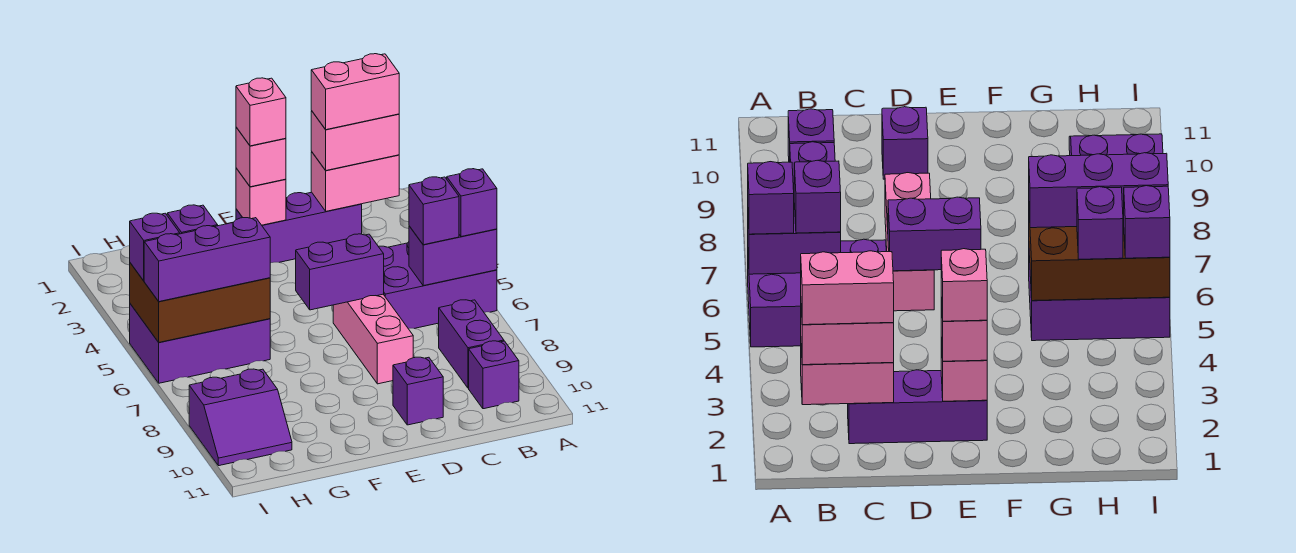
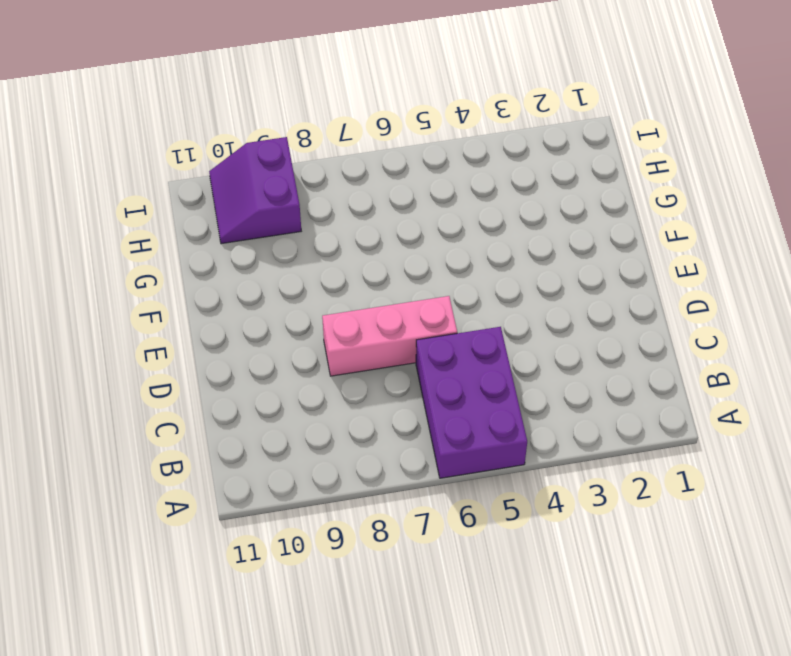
none -> purple brick B8:B9 level 1
none -> purple brick B10 level 1
none -> purple brick C2:E2 level 1

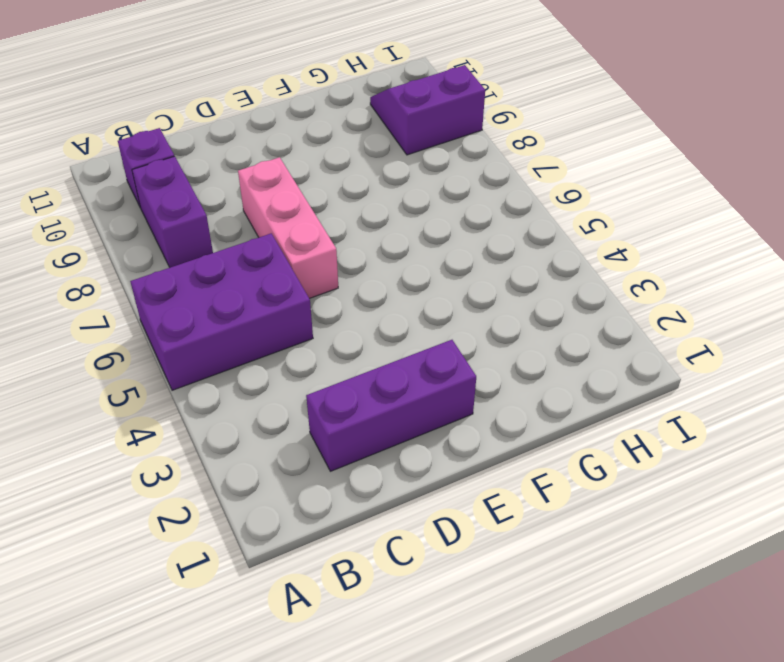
none -> purple brick D10 level 1
none -> purple brick G5:I6 level 1
none -> purple brick A6:B6 level 2

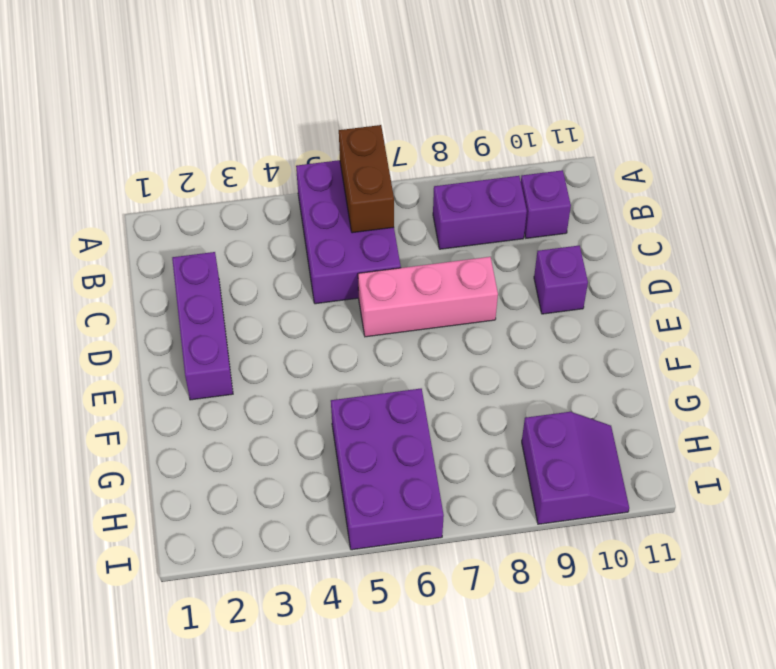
brown brick A6:B6 level 2 -> purple brick A6:B6 level 2
none -> pink brick B2:C2 level 2
none -> purple brick D6:E6 level 2
none -> pink brick E2 level 2

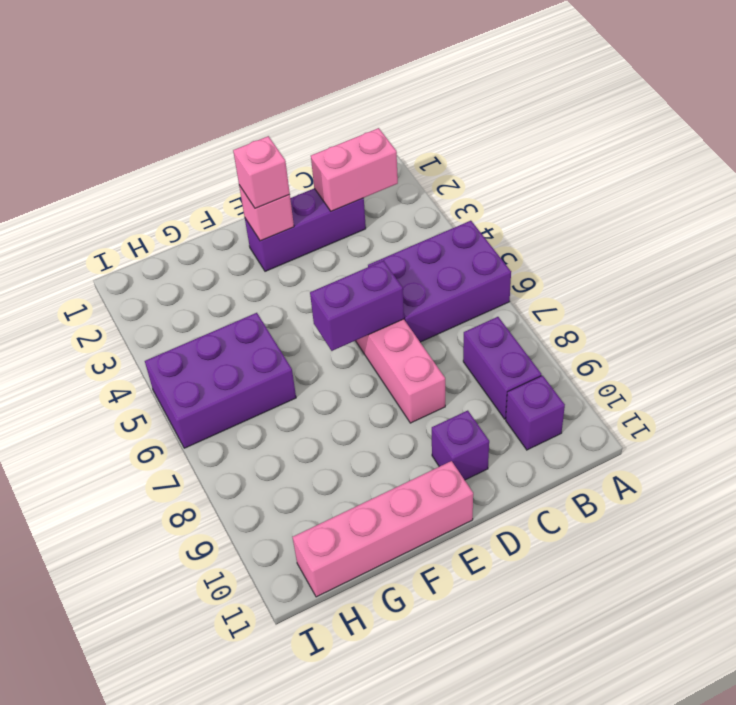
pink brick E11:H11 level 1 -> none
none -> purple slope H9:I10 level 1 top 9
none -> purple brick A6:B6 level 2
none -> brown brick G5:I6 level 2

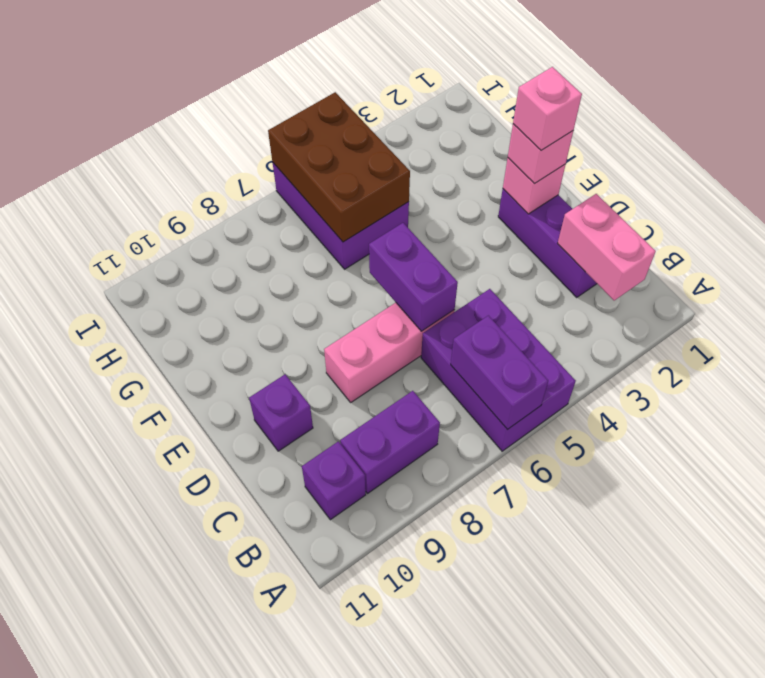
none -> purple slope H9:I10 level 1 top 9
none -> purple brick A6 level 3
none -> pink brick B2:C2 level 3

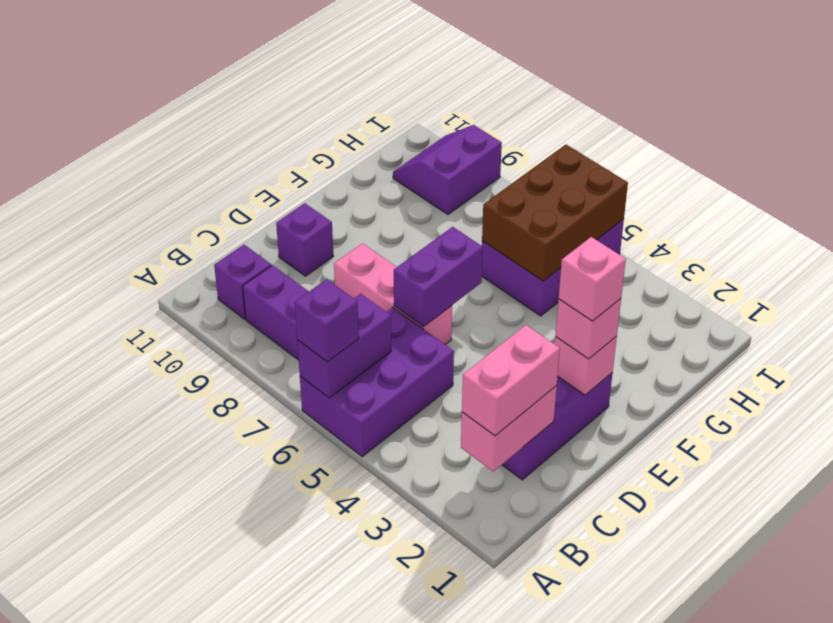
none -> purple brick B6 level 3
none -> purple brick G6:I6 level 3
none -> purple brick H5 level 3

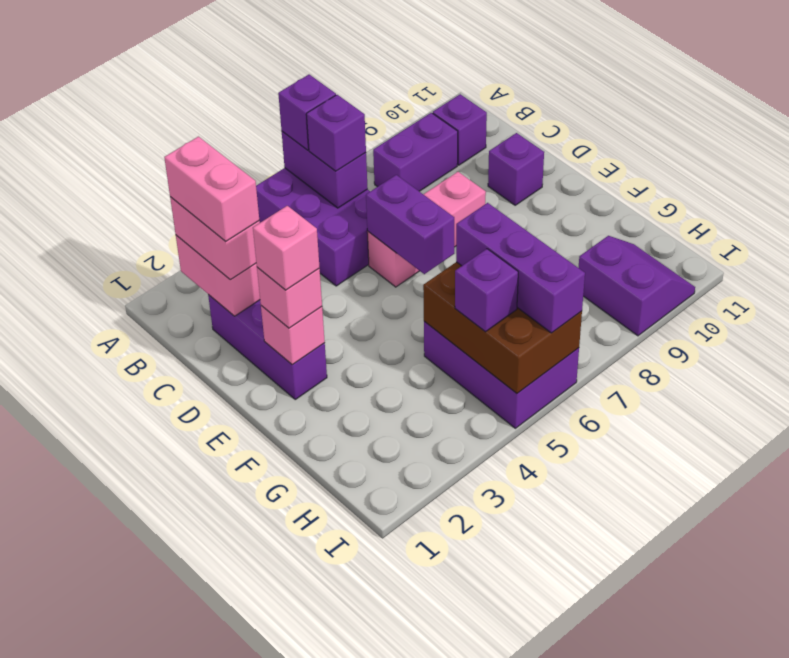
none -> purple brick I5 level 3

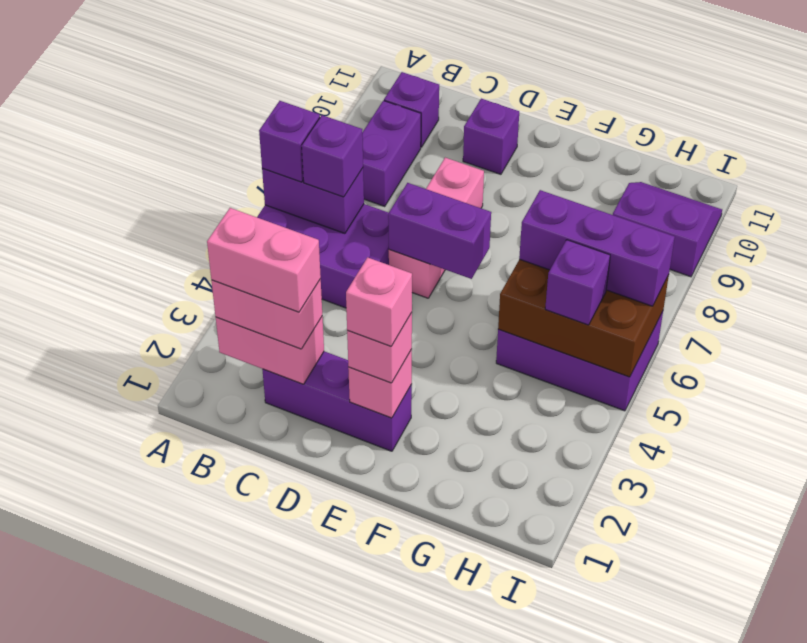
none -> purple brick I5 level 3

